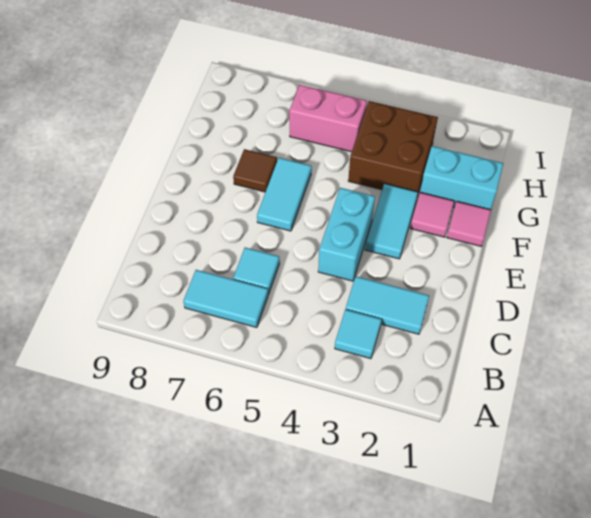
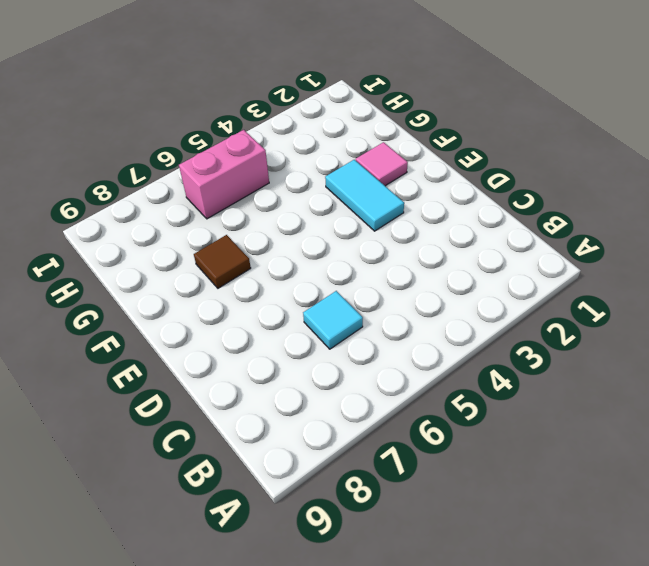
none -> cyan tile B3 level 1
none -> cyan tile B6:B7 level 1
none -> cyan tile C2:C3 level 1

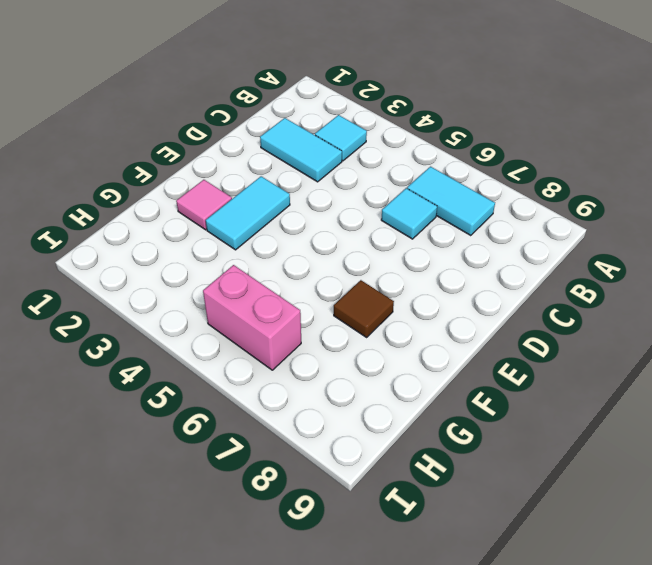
none -> cyan brick D4:E4 level 1
none -> cyan tile E6:F6 level 1
none -> pink tile F1 level 1

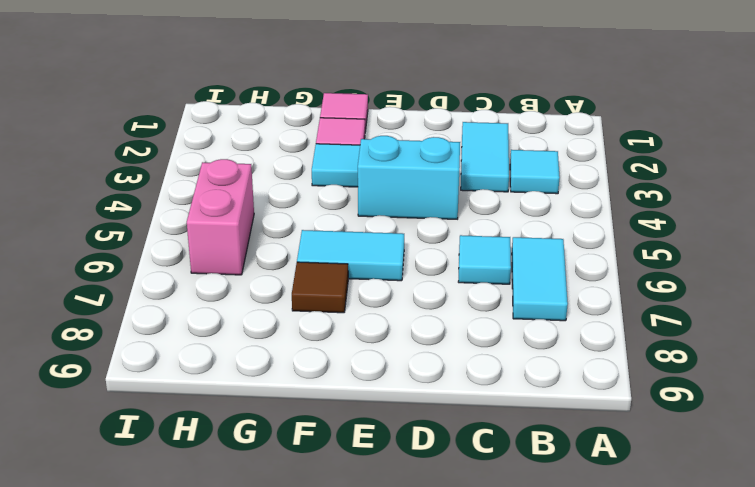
none -> cyan brick G1:G2 level 1
none -> brown brick G3:H4 level 1

